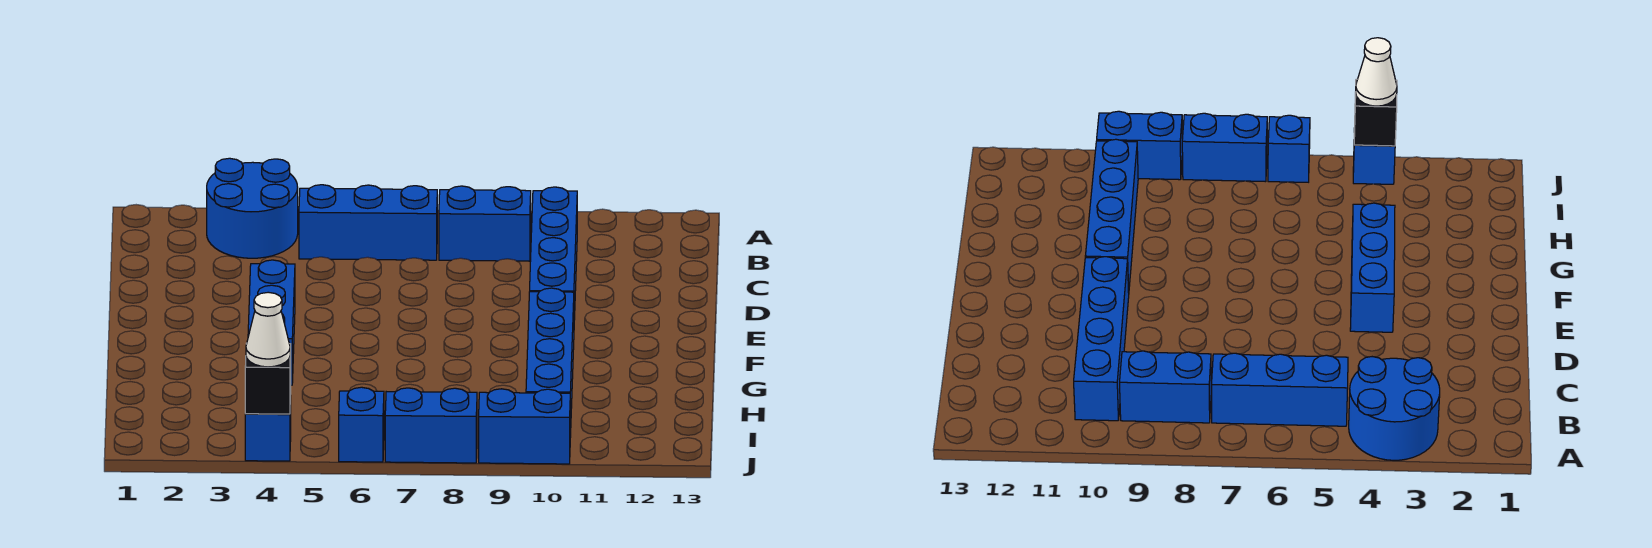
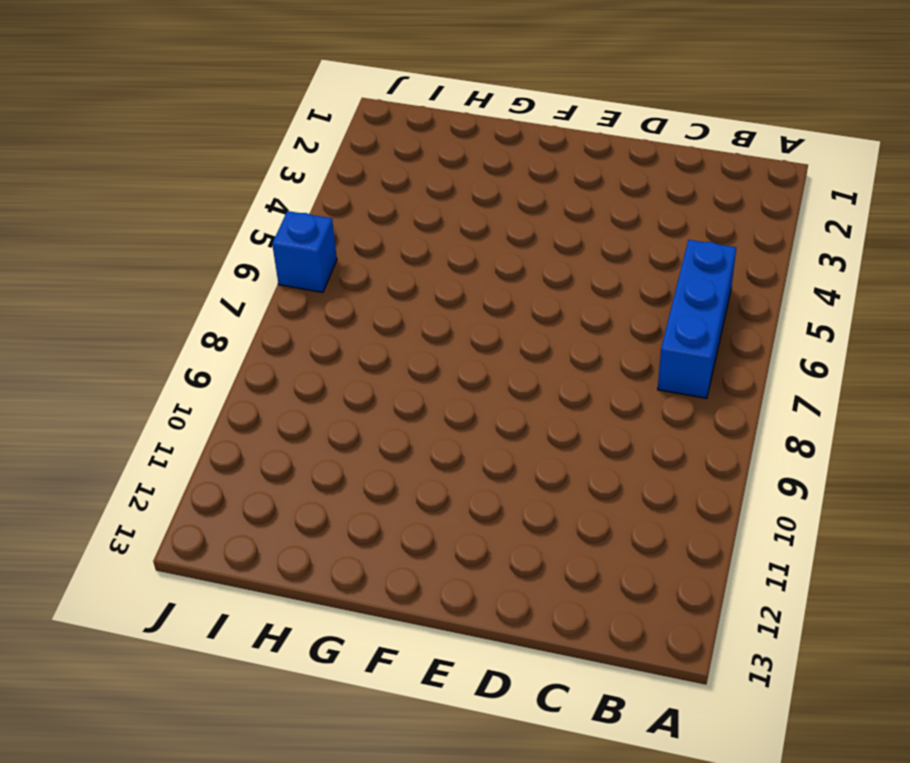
none -> blue round brick A3:B4 level 1
none -> blue brick B8:B9 level 1
none -> blue brick B10:E10 level 1

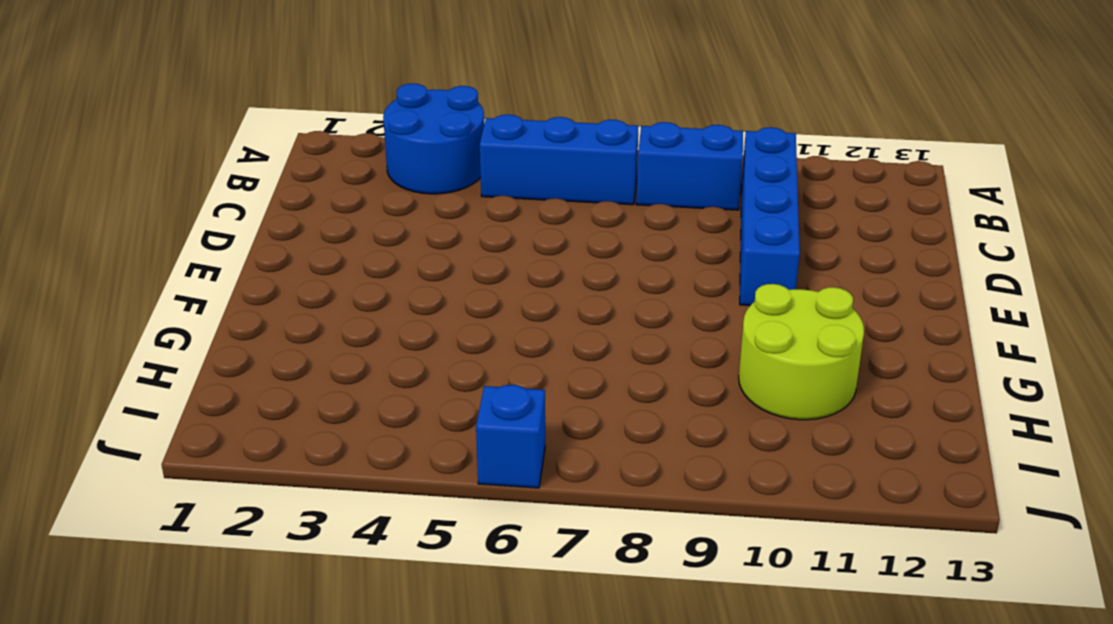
lime round brick G10:H11 level 1 -> blue brick F10:I10 level 1
none -> blue brick E4:G4 level 1
none -> blue brick J4 level 1
none -> blue brick J7:J8 level 1

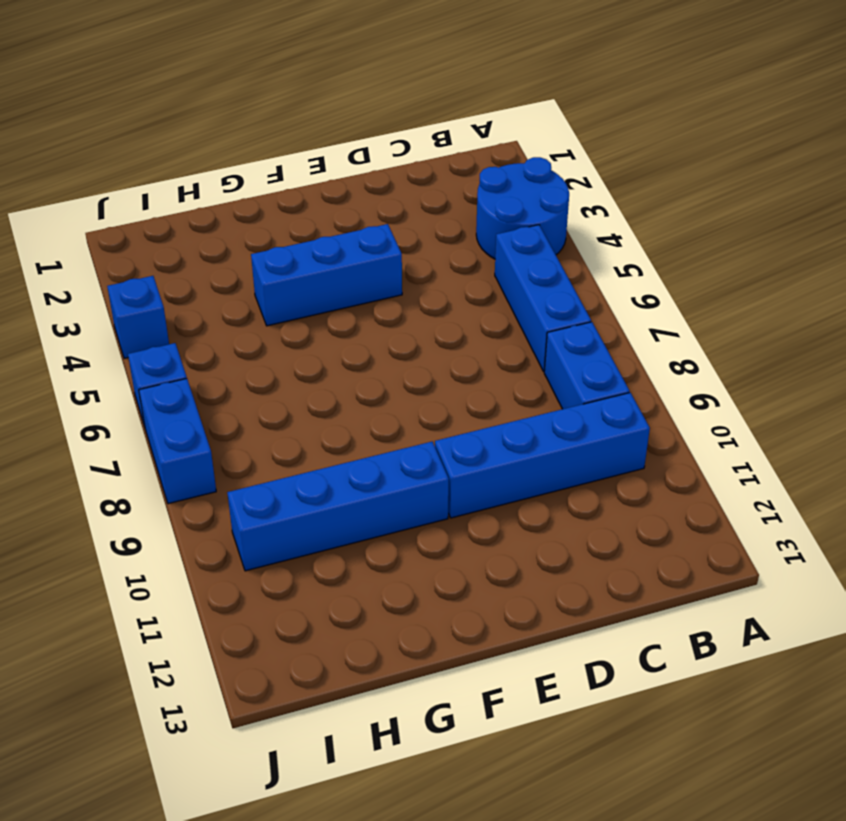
none -> blue brick J9:J10 level 1
none -> black brick J4 level 2
none -> white cone J4 level 3

